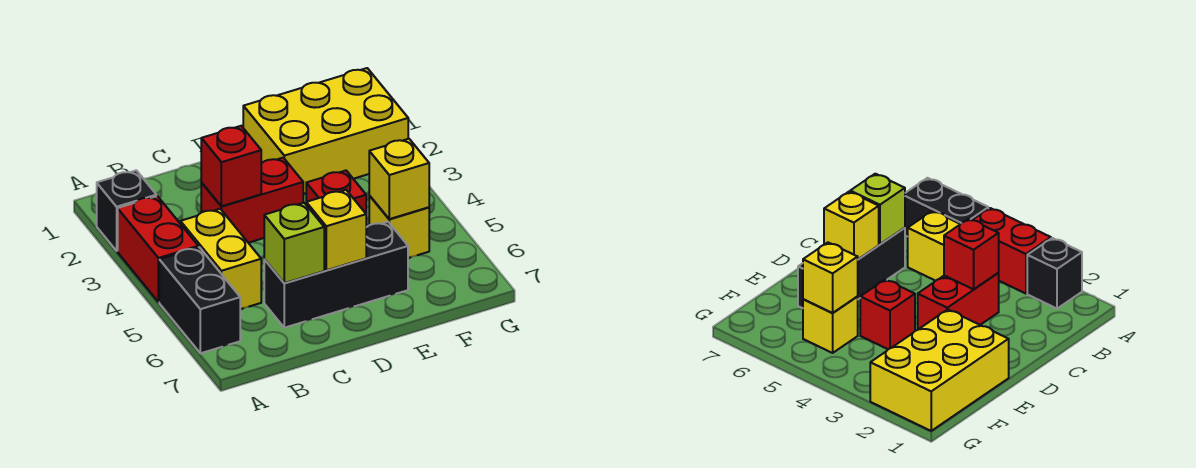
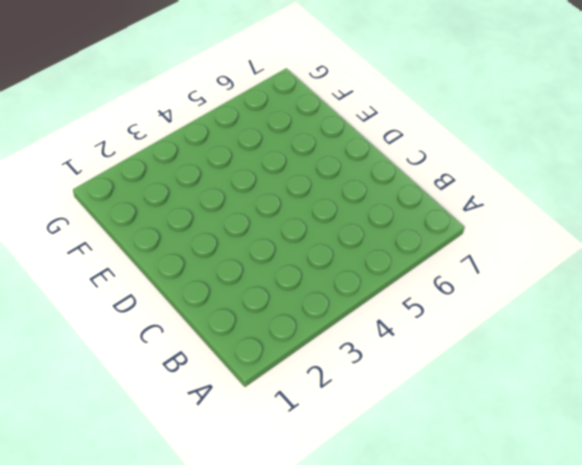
none -> black brick A2 level 1
none -> red brick A3:A4 level 1
none -> black brick A5:A6 level 1

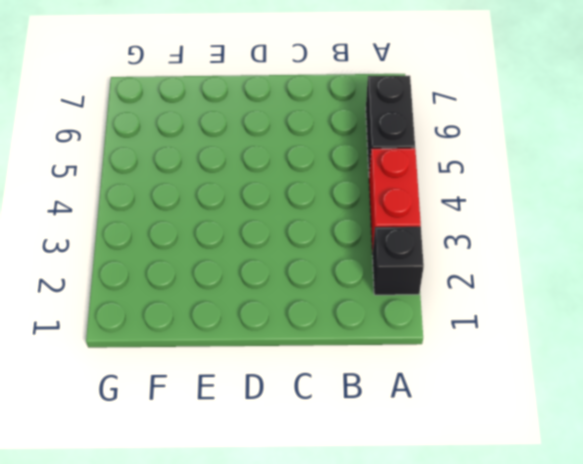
none -> yellow brick B4:B5 level 1
none -> red brick C3:D3 level 1
none -> black brick C6:E6 level 1

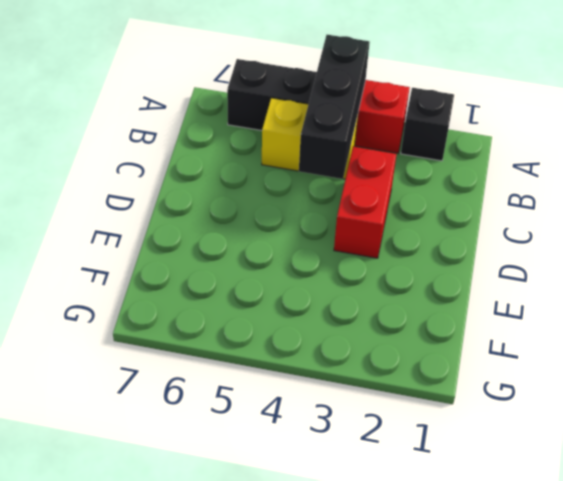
black brick A4:C4 level 2 -> black brick C6:E6 level 1
none -> yellow brick E1:G2 level 1
none -> red brick E4 level 1
none -> yellow brick F5 level 1

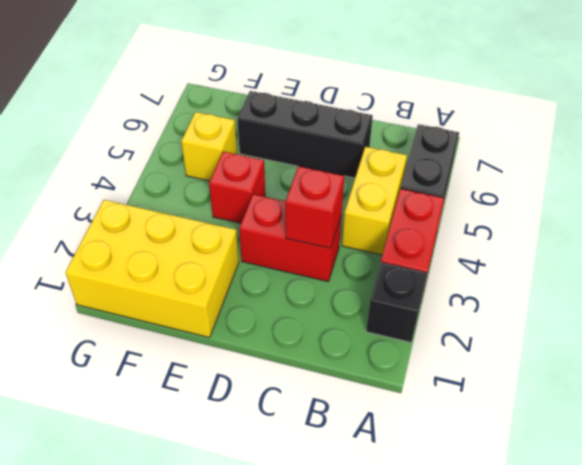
none -> lime brick C6 level 2
none -> yellow brick D6 level 2
none -> yellow brick F5 level 2

